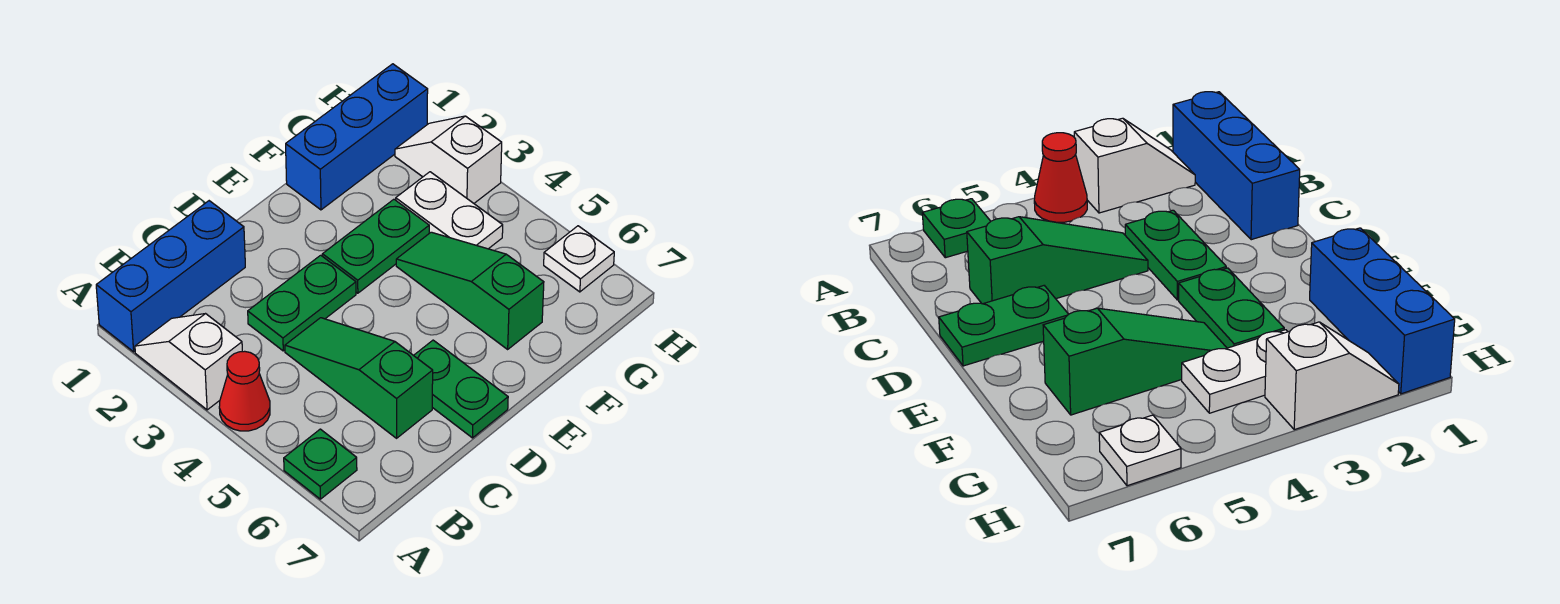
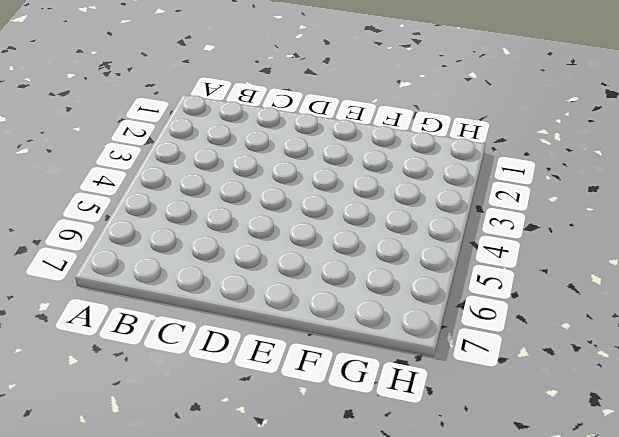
none -> blue brick A1:C1 level 1
none -> white slope A2:A3 level 1 top 3
none -> red cone A4 level 1

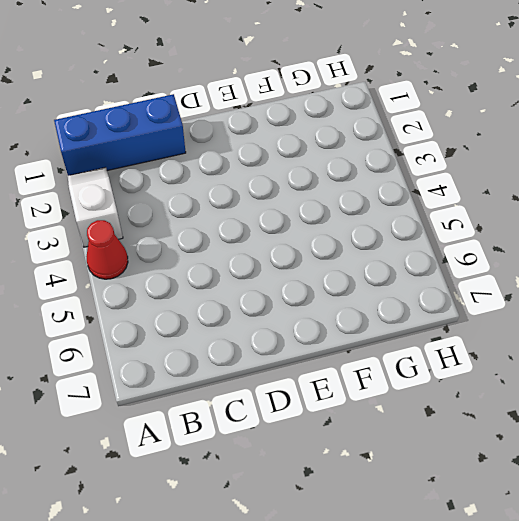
none -> green plate A6 level 1
none -> green plate C3:D3 level 1
none -> green slope C4:C6 level 1 top 6

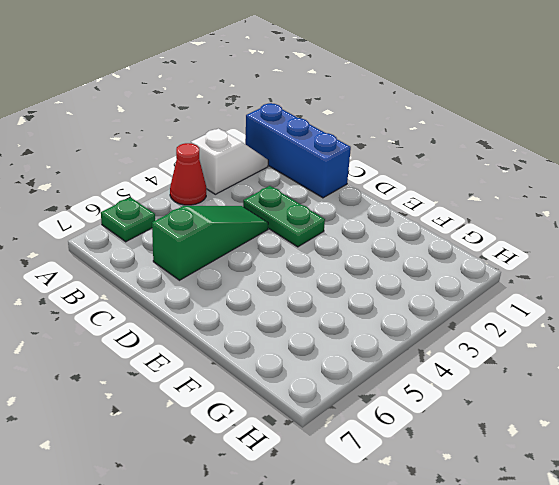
none -> green plate D6:D7 level 1
none -> green plate E3:F3 level 1
none -> blue brick F1:H1 level 1

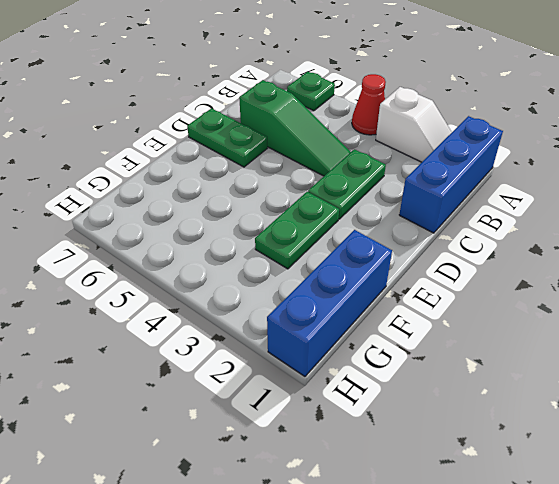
none -> green slope F4:F6 level 1 top 6
none -> white plate G3:G4 level 1
none -> white slope H2:H3 level 1 top 3

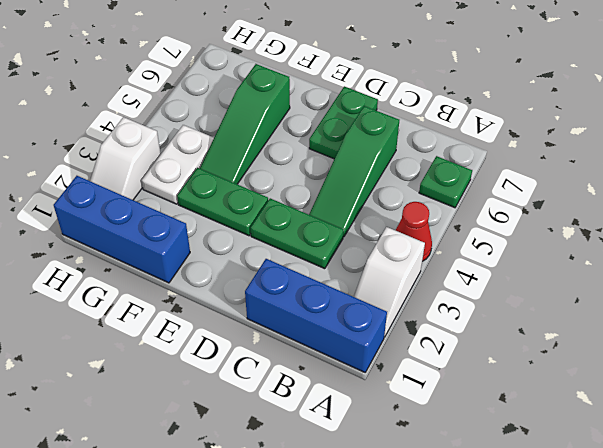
none -> white plate H6 level 1

